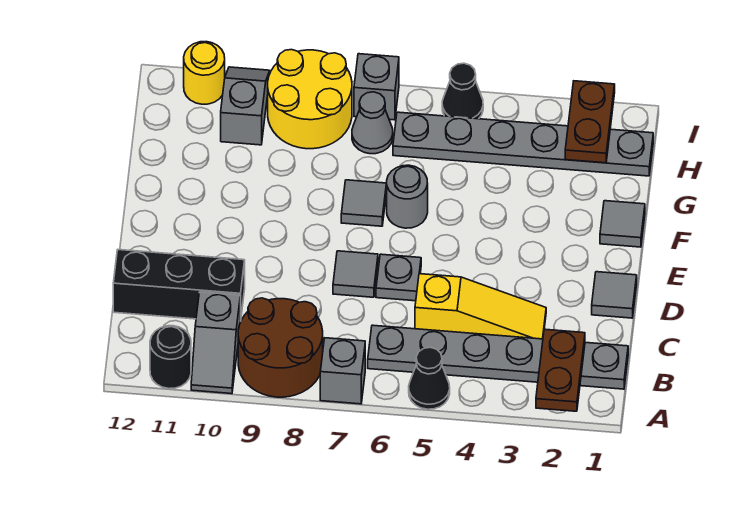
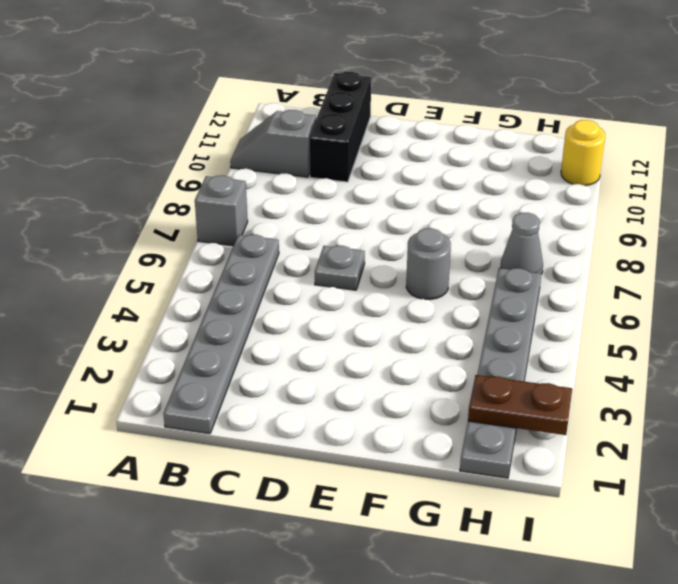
none -> black cone A5 level 1
none -> brown round brick A8:B9 level 1
none -> black round brick A11 level 1

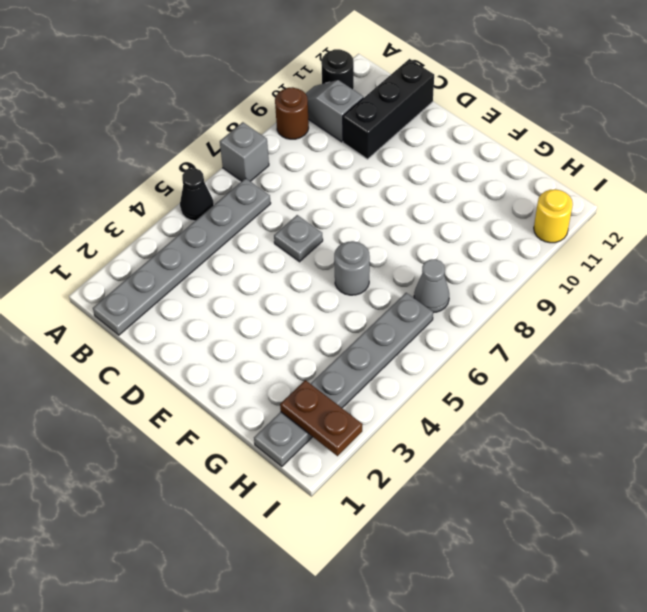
brown round brick A9 level 1 -> brown round brick A8:B9 level 1
none -> yellow slope C3:C5 level 1 top 5
none -> grey tile D1 level 1
none -> grey tile D7 level 1

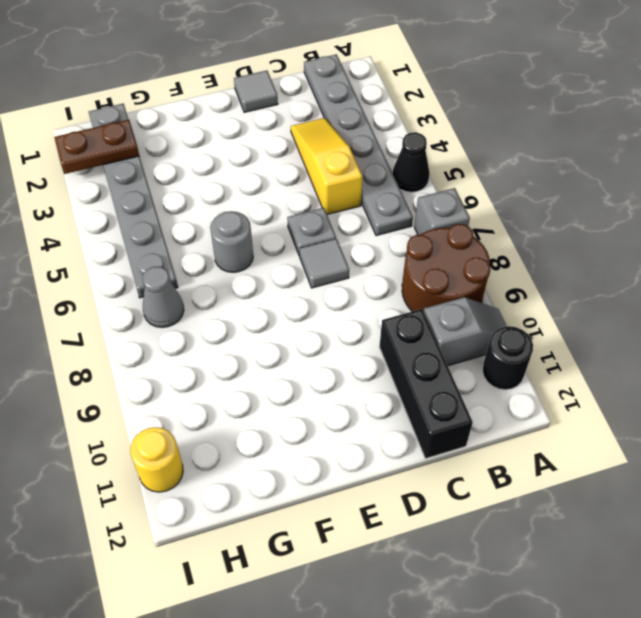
none -> grey tile F1 level 1
none -> grey tile F7 level 1
none -> yellow round brick H8:I9 level 1

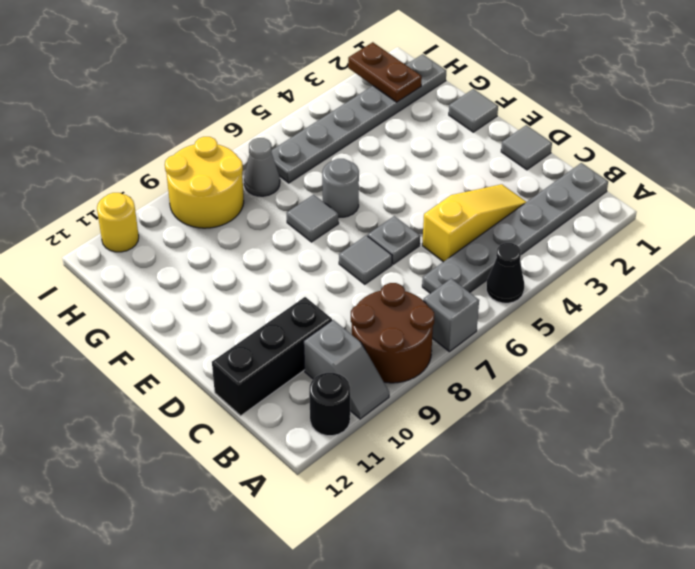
none -> grey slope H10:I10 level 1 top H
none -> black cone I5 level 1
none -> grey brick I7 level 1

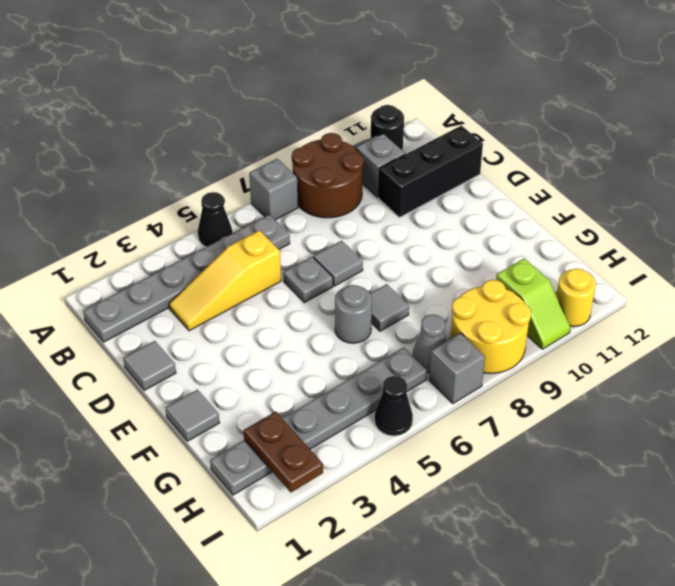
lime slope H10:I10 level 1 top H -> grey slope H10:I10 level 1 top H
none -> brown plate A2:B2 level 2

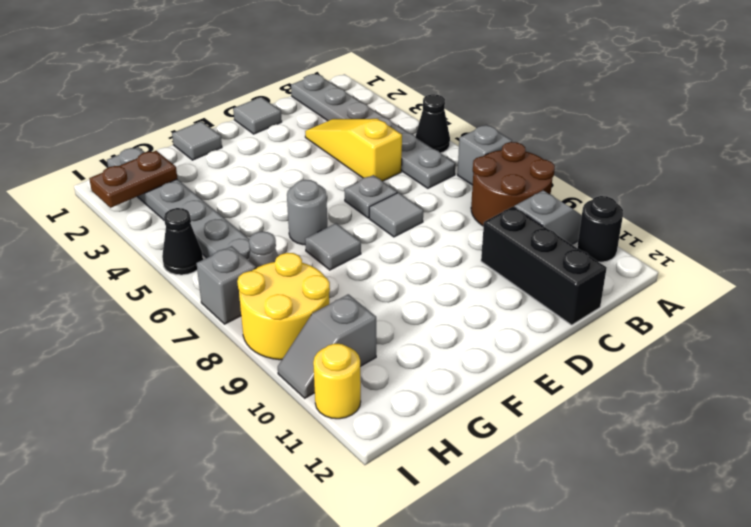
none -> brown plate A2:B2 level 2

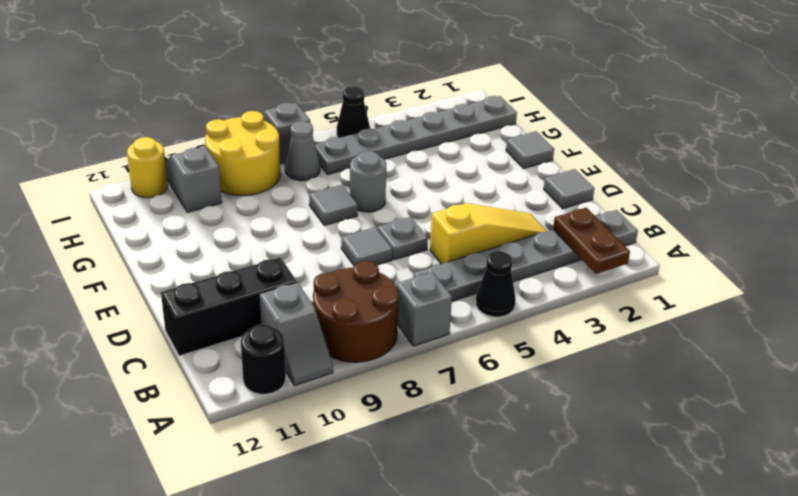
none -> brown plate H2:I2 level 2

